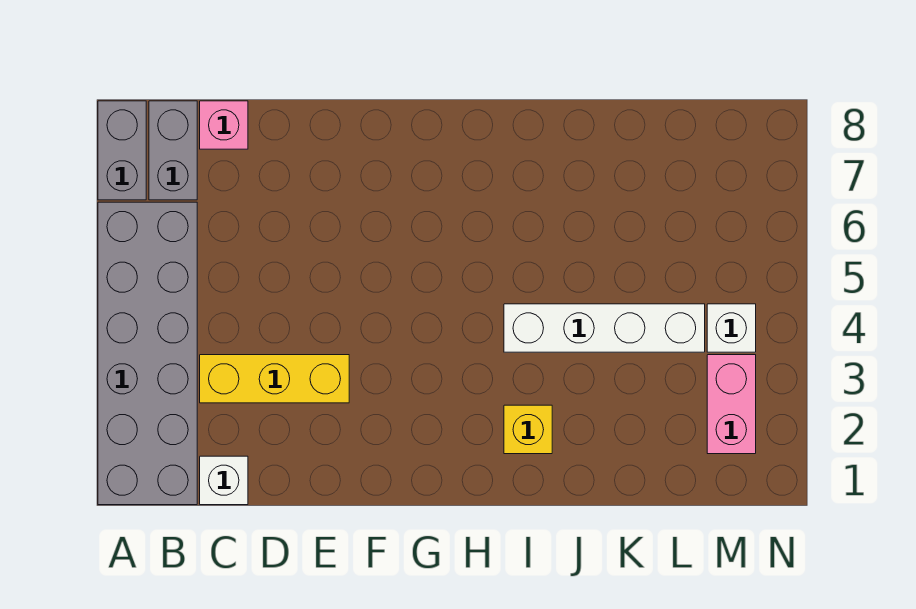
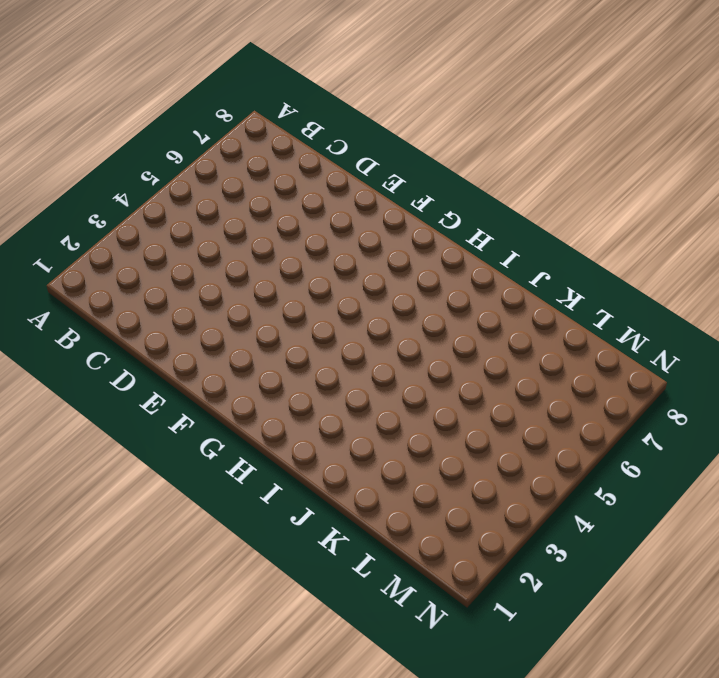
none -> grey brick A1:B6 level 1
none -> grey brick A7:A8 level 1

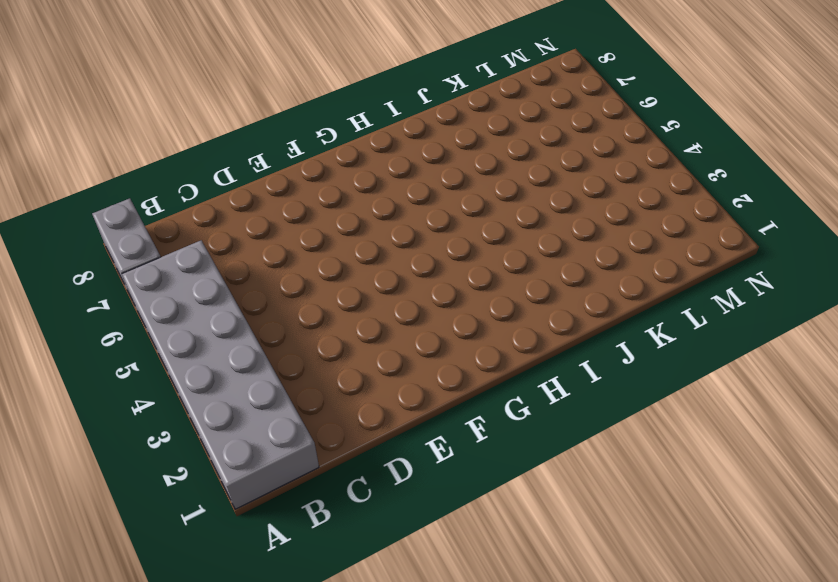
none -> grey brick B7:B8 level 1
none -> white brick C1 level 1

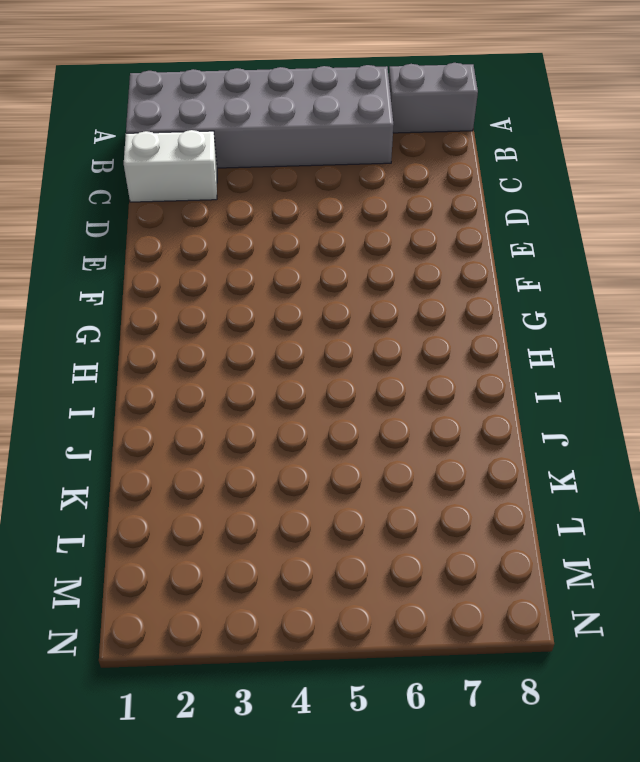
white brick C1:C2 level 1 -> white brick C1 level 1
none -> grey brick B7:B8 level 1
none -> yellow brick C3:E3 level 1

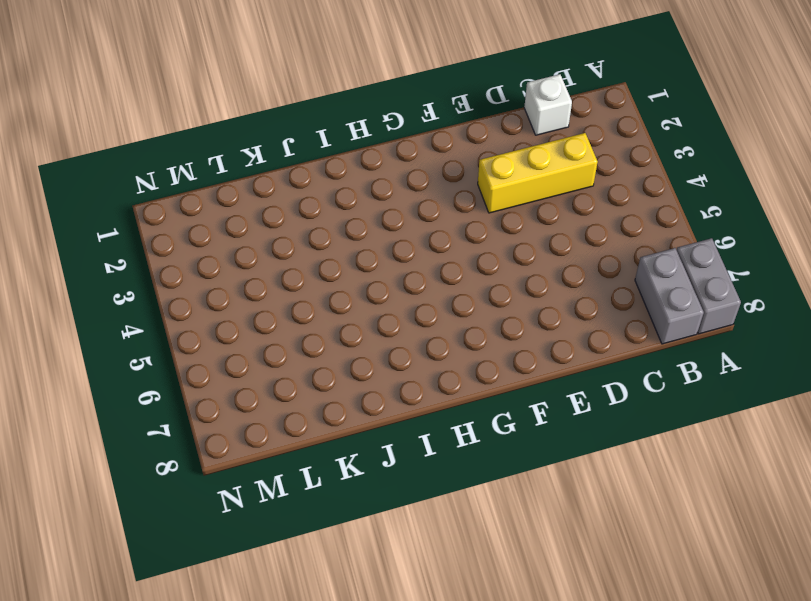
none -> grey brick A1:B6 level 1
none -> pink brick C8 level 1

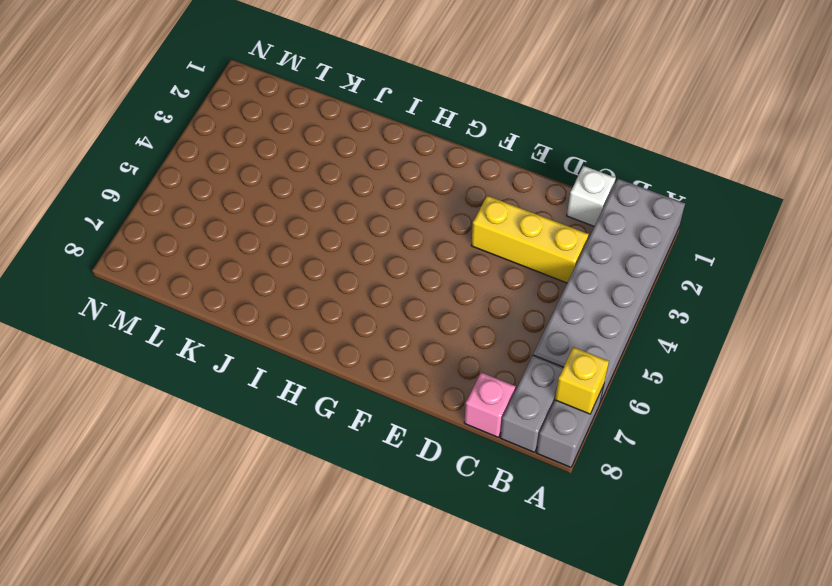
yellow brick A7 level 2 -> yellow brick I2 level 1
none -> white brick I4:L4 level 1
none -> pink brick M2:M3 level 1

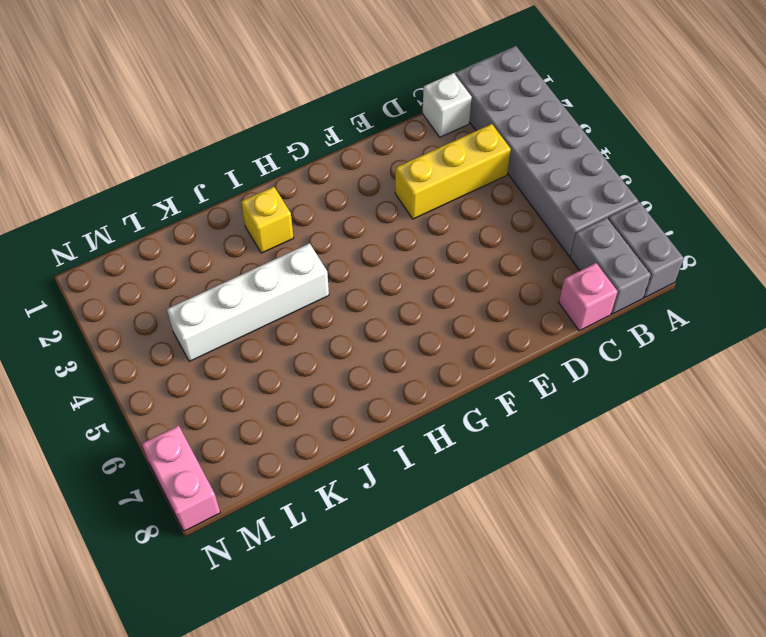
pink brick N7:N8 level 1 -> pink brick M2:M3 level 1
none -> white brick M4 level 1

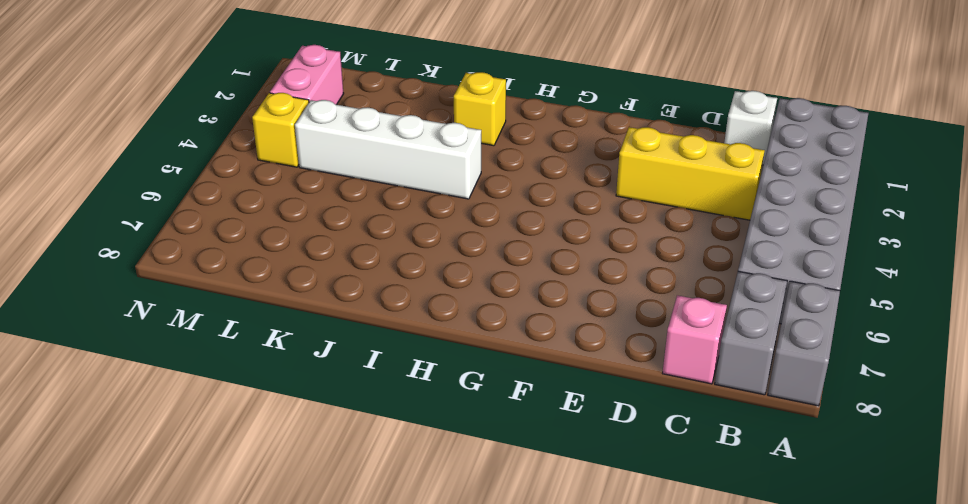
yellow brick M4 level 1 -> white brick M4 level 1

